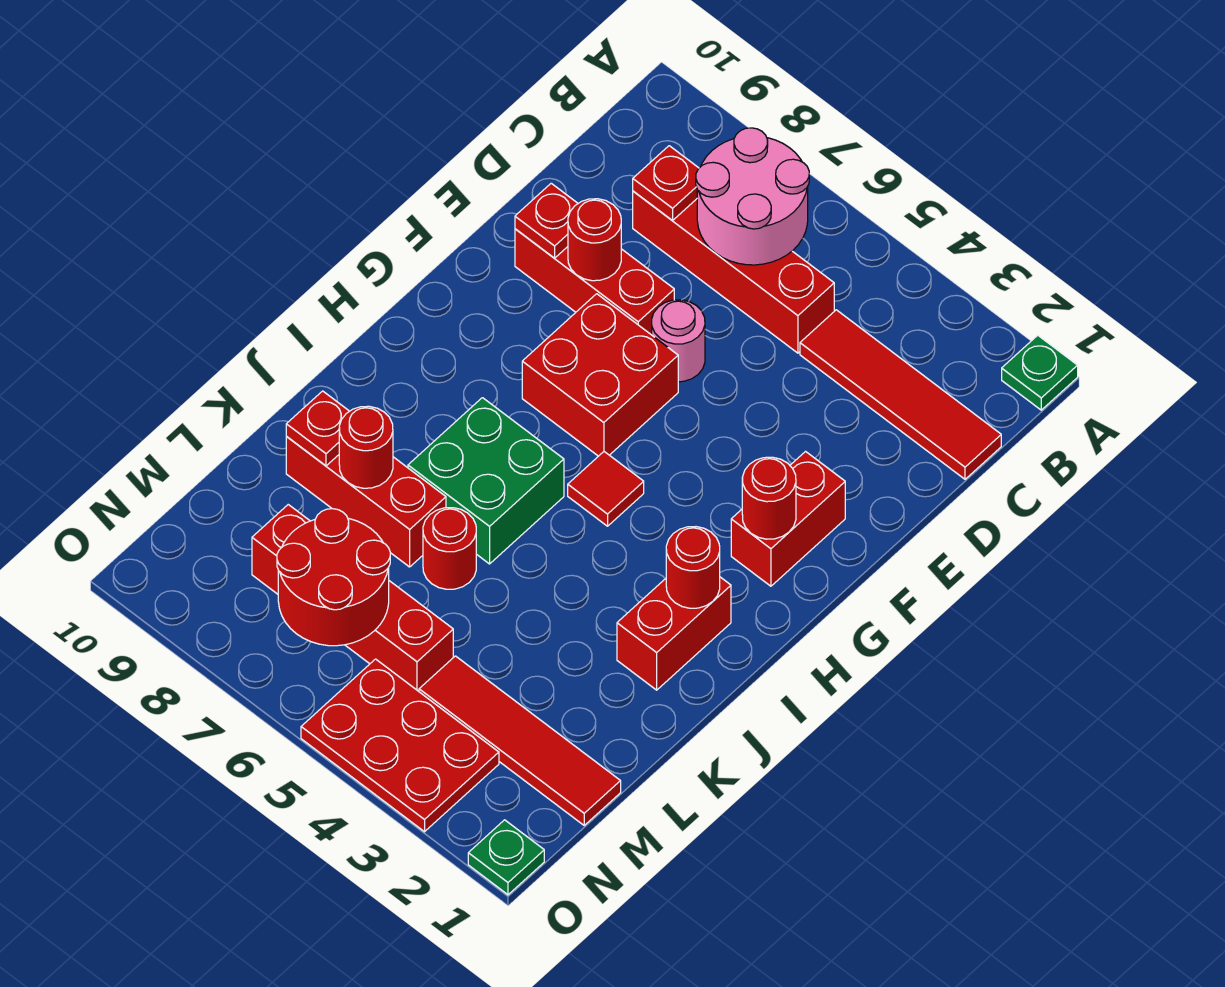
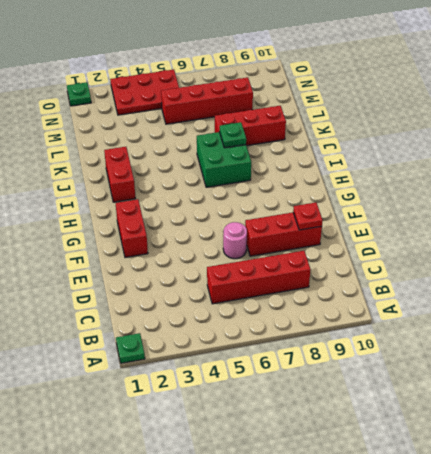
green plate J7 level 2 -> none
none -> red tile C1:C4 level 1
none -> red brick F6:G7 level 1
none -> red tile H5 level 1

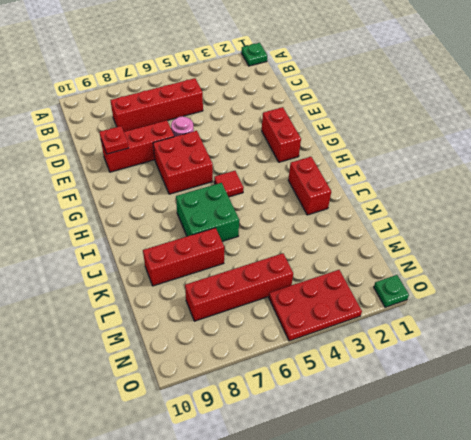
none -> red tile C1:C4 level 1
none -> red round brick K6 level 1
none -> red tile M1:M4 level 1

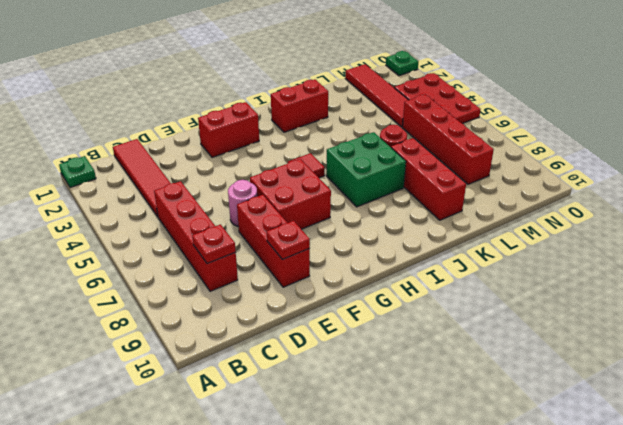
none -> pink round brick B6:C7 level 2
none -> red round brick E8 level 2
none -> red round brick G2 level 2

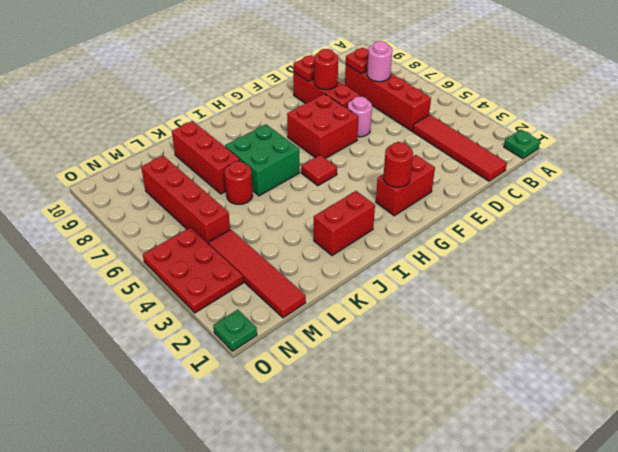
pink round brick C7 level 2 -> pink round brick B6:C7 level 2
none -> red round brick I2 level 2
none -> red round brick K8 level 2
none -> red plate K9 level 2

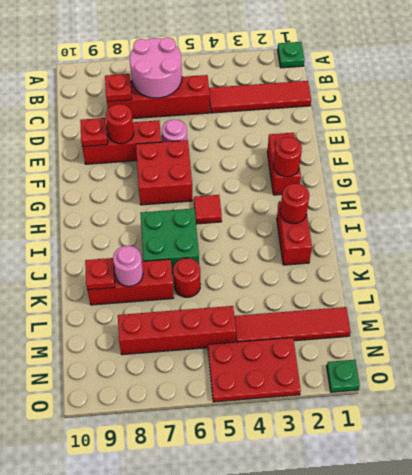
pink round brick K8 level 2 -> red round brick K8 level 2
none -> red round brick M6:N7 level 2

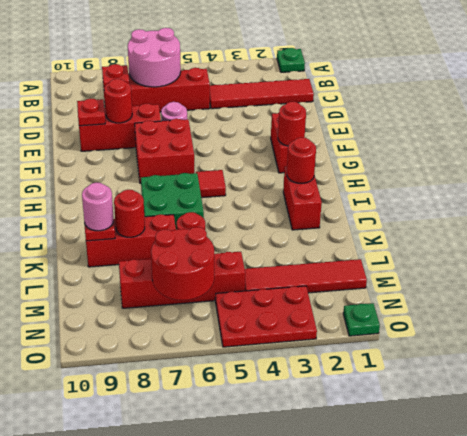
pink round brick K9 level 3 -> none

